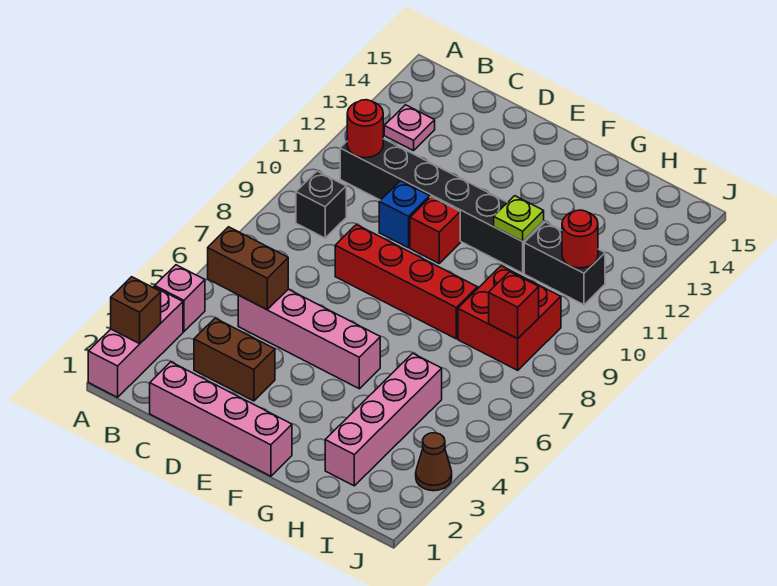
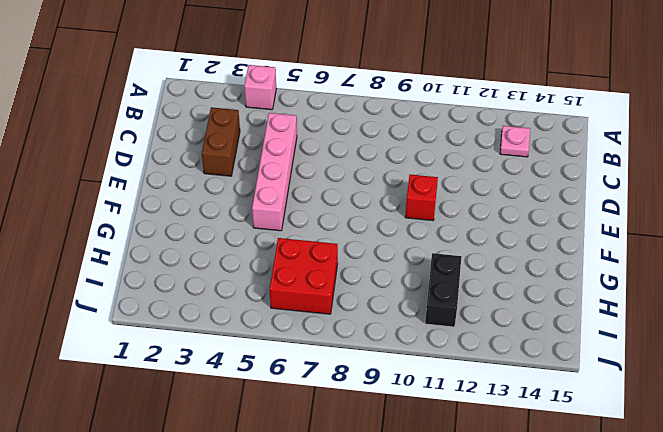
red brick H6:I7 level 1 -> red brick H8:I9 level 1
none -> pink brick A1:A3 level 1
none -> black brick B9 level 1
none -> black brick B11:G11 level 1

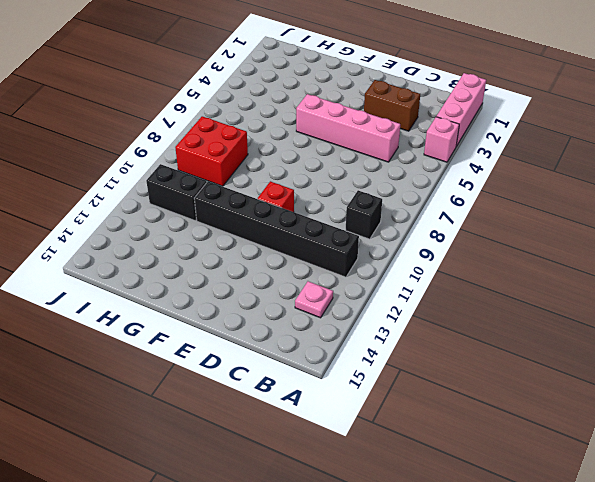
none -> pink brick C1:F1 level 1
none -> red brick D8:G8 level 1
none -> blue brick D10 level 1

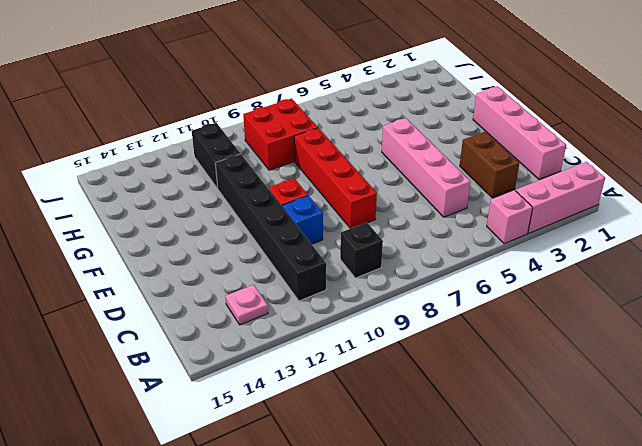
none -> pink brick H2:H5 level 1
none -> brown cone J3 level 1
none -> brown brick A2 level 2

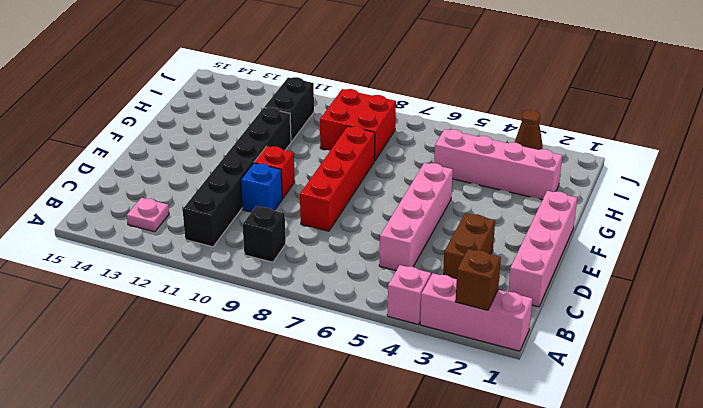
none -> brown brick B5:C5 level 2
none -> red round brick B11 level 2
none -> lime plate G11 level 2

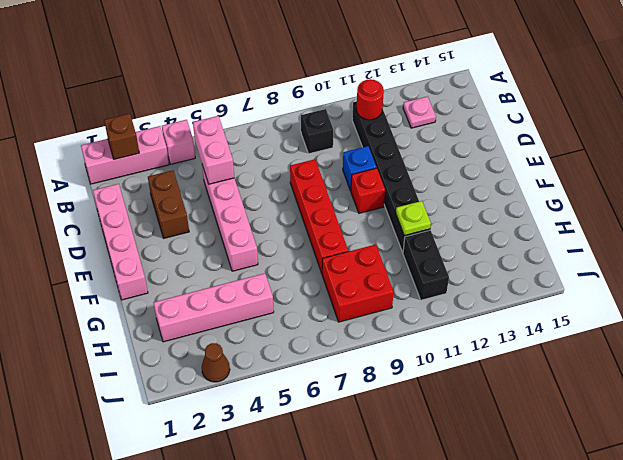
pink brick B5:C5 level 2 -> brown brick B5:C5 level 2
none -> red brick I8 level 2
none -> red round brick I11 level 2

